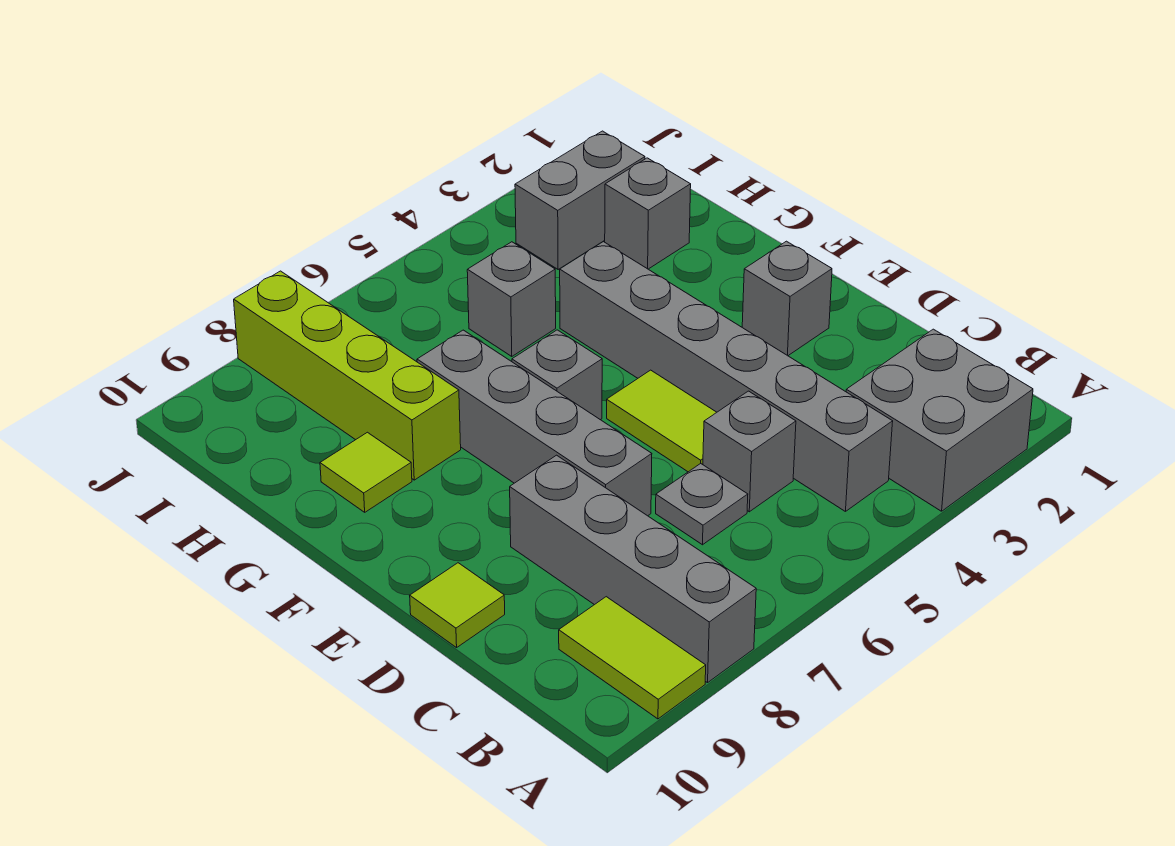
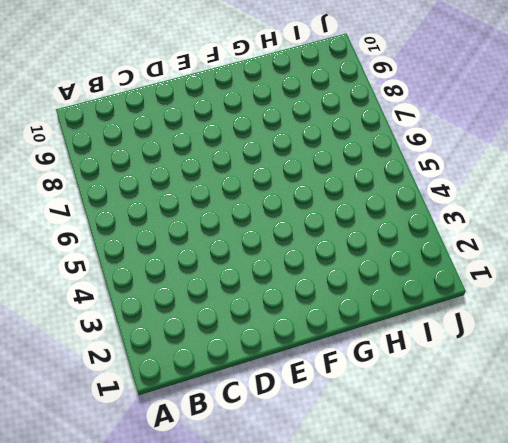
none -> grey brick A2:B3 level 1
none -> grey brick A8:D8 level 1
none -> lime tile A9:B9 level 1

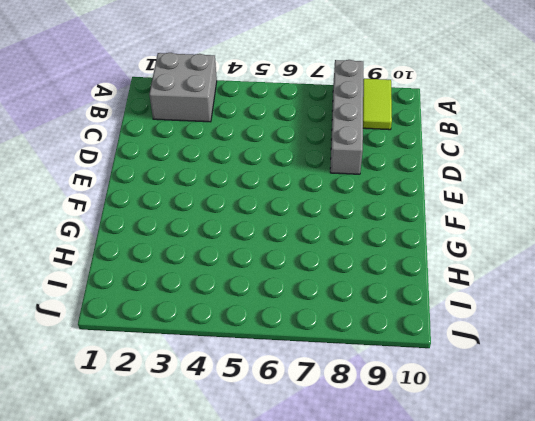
none -> grey brick B4:G4 level 1
none -> grey brick C5 level 1
none -> grey plate C6 level 1

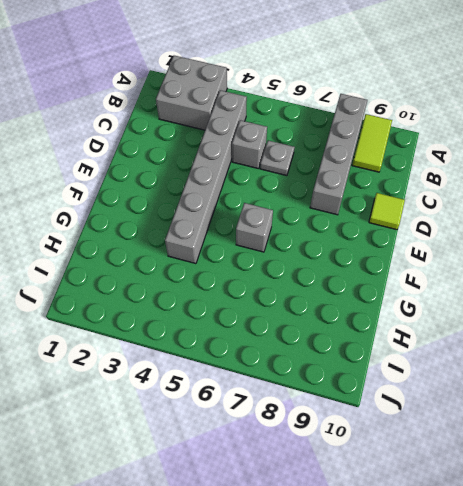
none -> lime tile D5:E5 level 1
none -> grey brick D7:G7 level 1
none -> grey brick E2 level 1

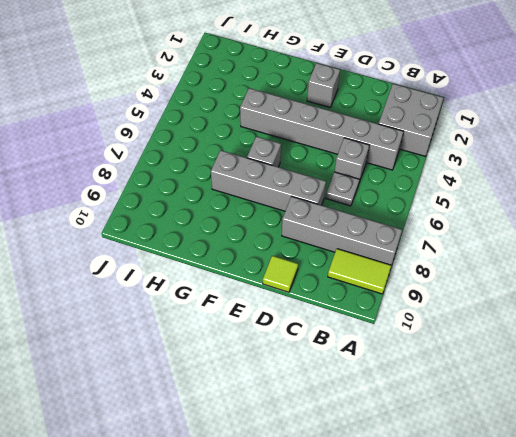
none -> lime tile D5:E5 level 1
none -> lime brick G8:J8 level 1
none -> lime tile G9 level 1

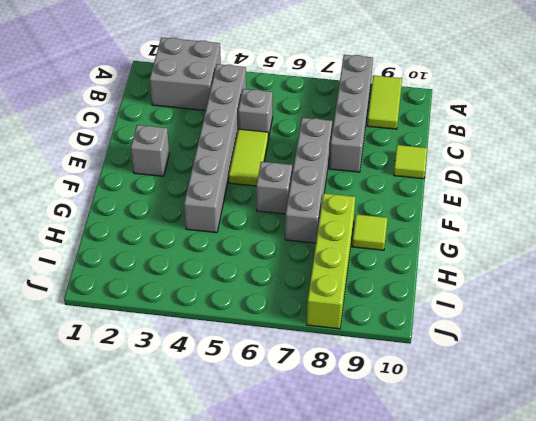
none -> grey plate C6 level 1
none -> grey brick H2 level 1
none -> grey brick H5 level 1

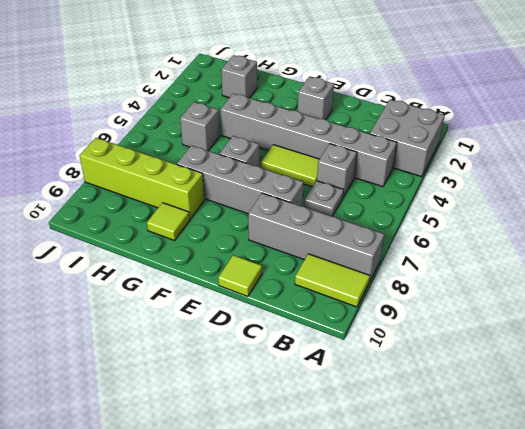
none -> grey brick I2:I3 level 1

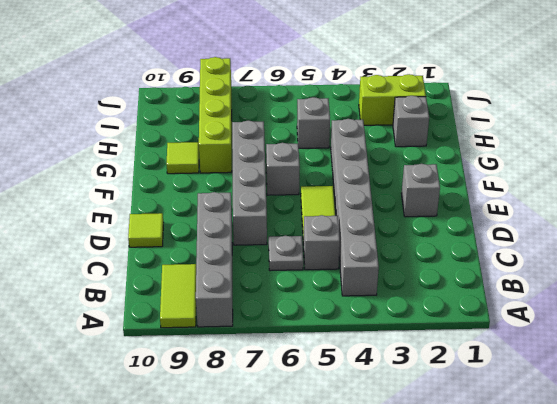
lime brick I2:I3 level 1 -> grey brick I2:I3 level 1
none -> grey brick A2:B3 level 1

